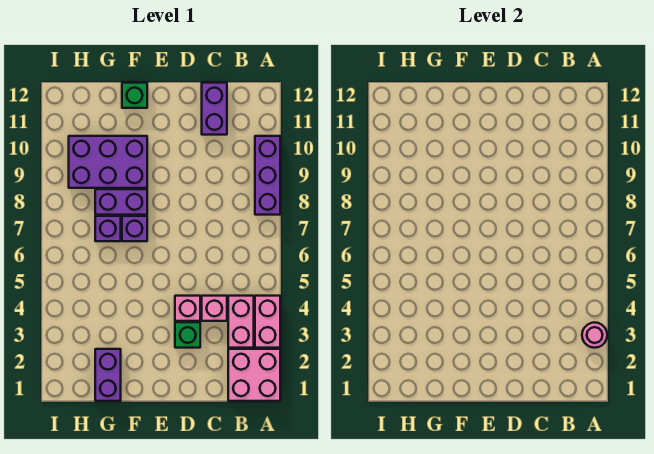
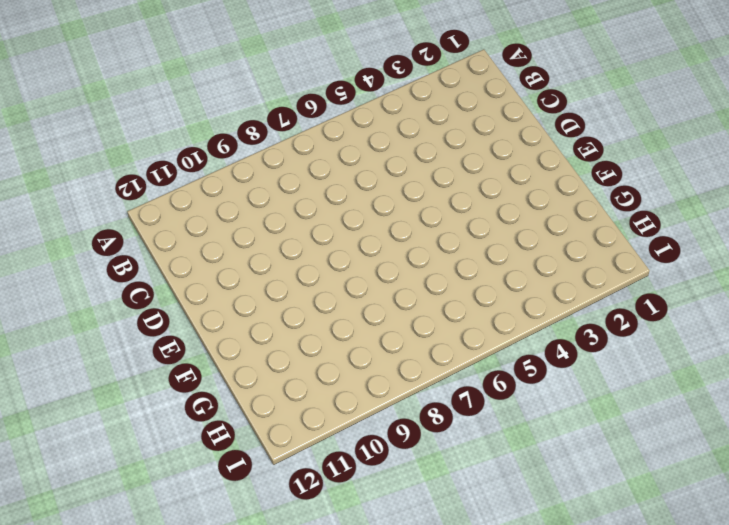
none -> pink brick A1:B2 level 1
none -> pink brick A3:A4 level 1
none -> purple brick A8:A10 level 1

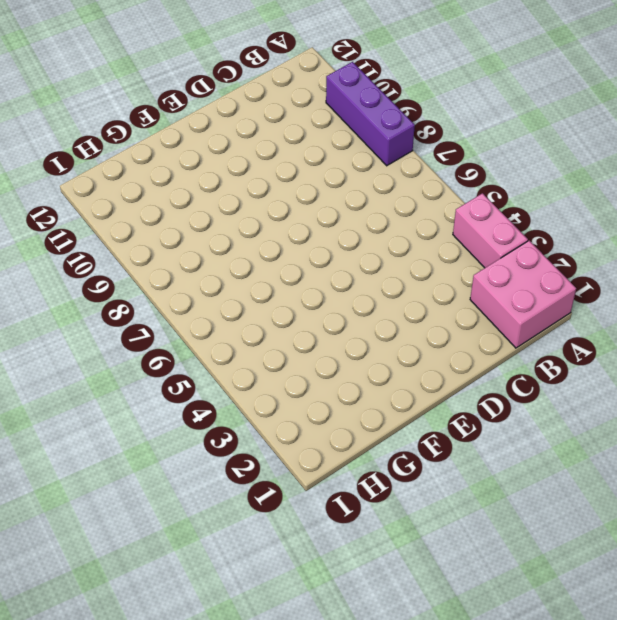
none -> pink brick B3:B4 level 1
none -> pink brick C4 level 1
none -> purple brick C11:C12 level 1

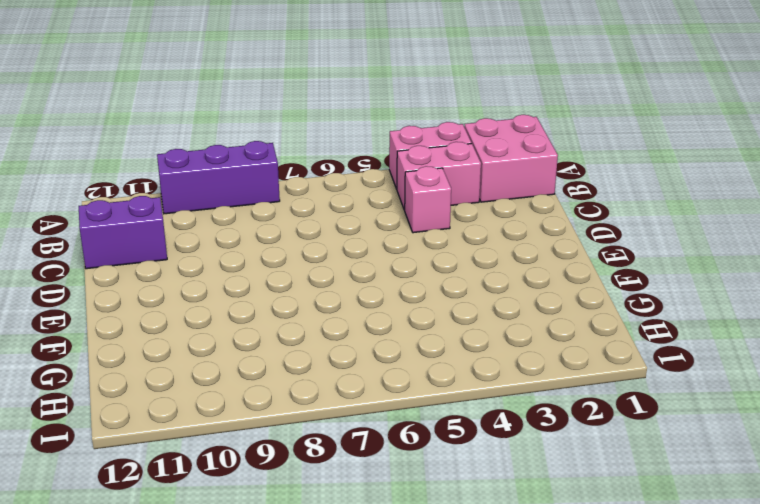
none -> green brick D3 level 1
none -> pink brick D4 level 1
none -> purple brick F7 level 1

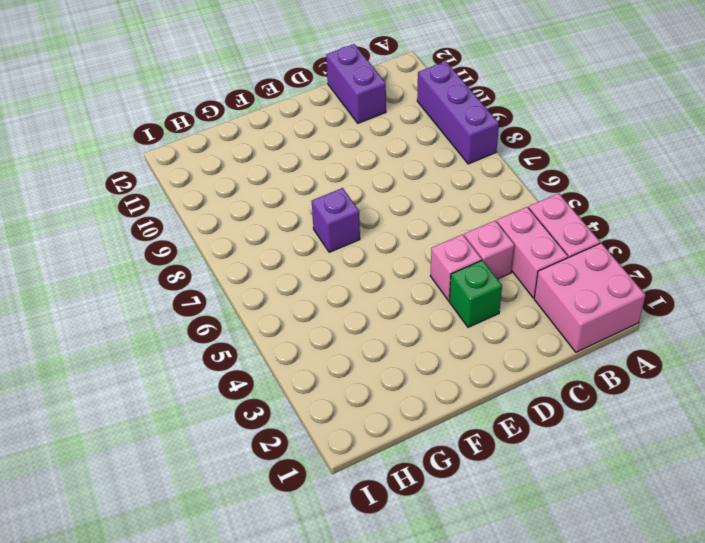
none -> purple brick F8:G8 level 1
none -> purple brick F9:H10 level 1
none -> green brick F12 level 1

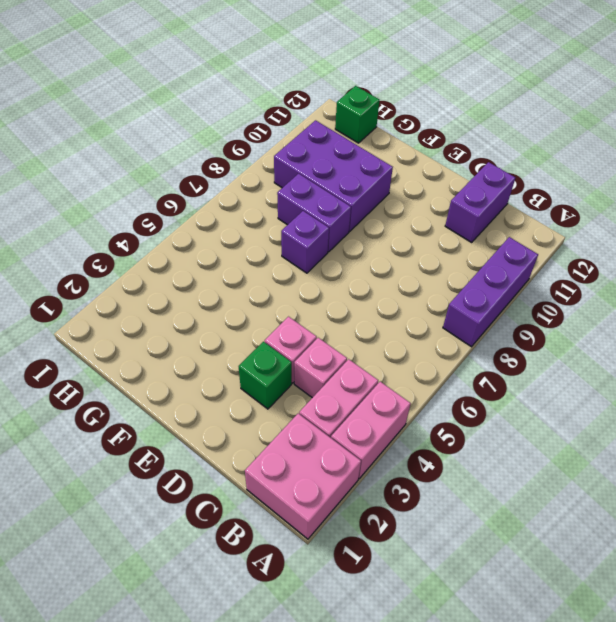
green brick H12 level 1 -> green brick F12 level 1
none -> purple brick G1:G2 level 1
none -> purple brick G7 level 1
none -> pink round brick A3 level 2

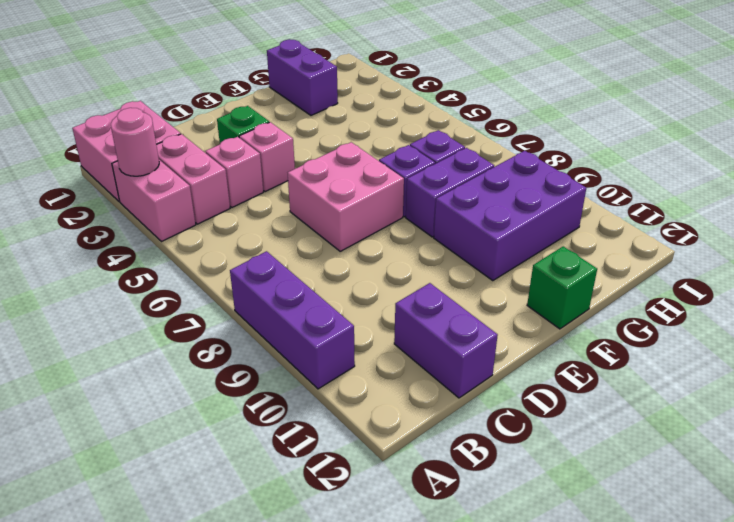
pink brick D6:E7 level 1 -> none

